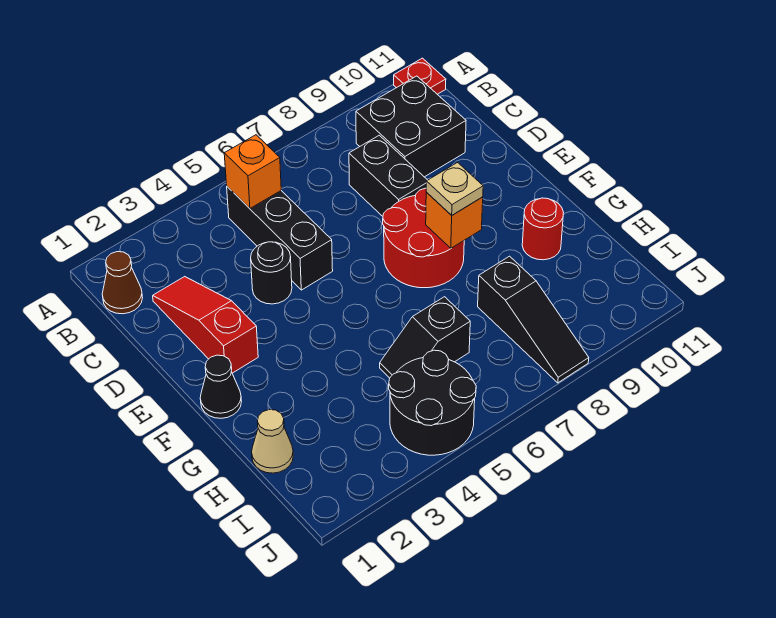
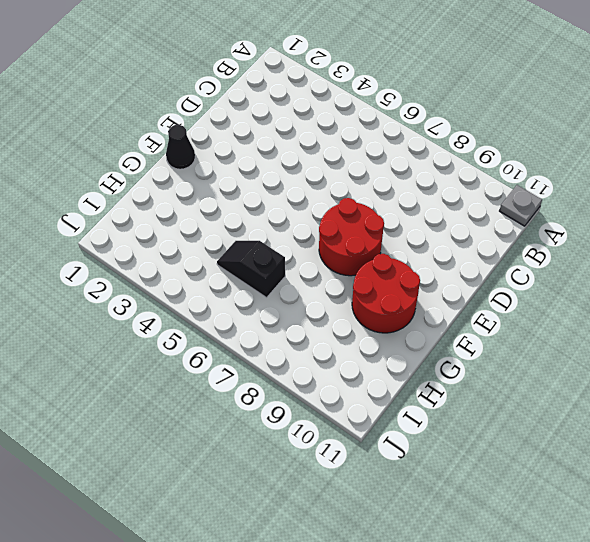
grey plate A11 level 1 -> red plate A11 level 1
red round brick F9:G10 level 1 -> red round brick G10 level 1
none -> brown cone B1 level 1
none -> black brick B5:D5 level 1
none -> black brick B9:C10 level 1

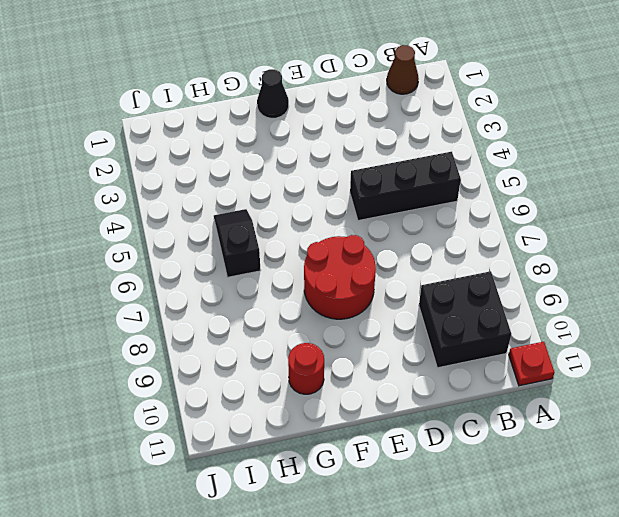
none -> red slope C2:E2 level 1 top E
none -> black brick C8:D8 level 1
none -> black round brick D4 level 1

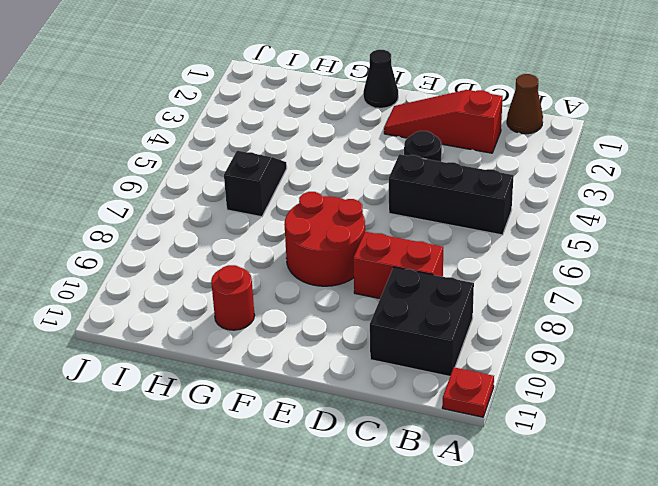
red slope C2:E2 level 1 top C -> red slope C2:E2 level 1 top E
red brick C8:D8 level 1 -> black brick C8:D8 level 1
none -> tan cone H1 level 1
none -> black slope H8:J8 level 1 top H
none -> black round brick I4:J5 level 1

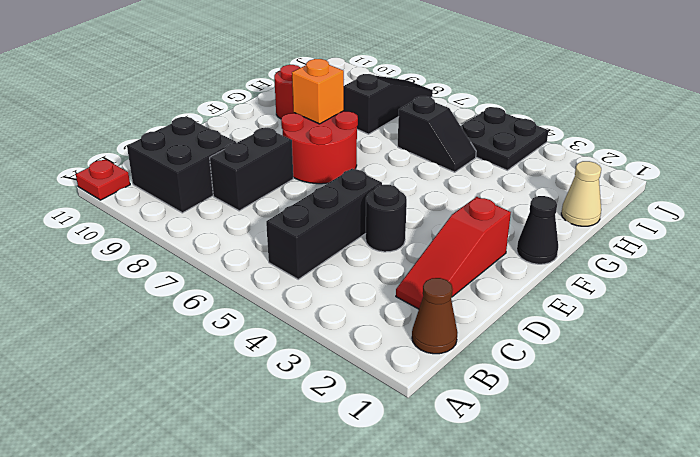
black plate I4:J5 level 1 -> black round brick I4:J5 level 1
none -> orange brick B5 level 2
none -> tan plate F8 level 3

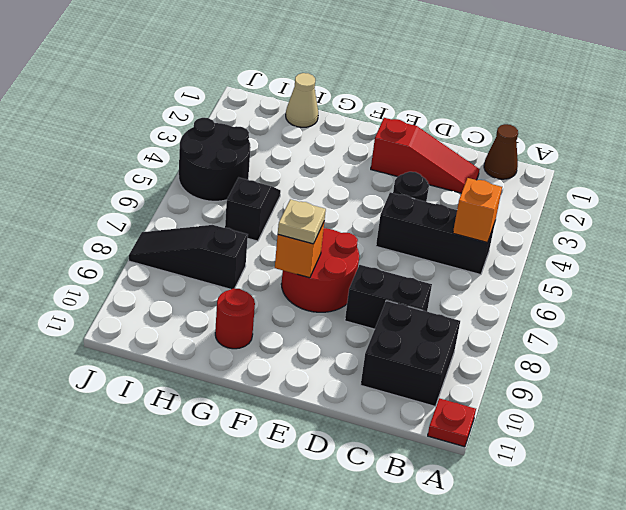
none -> black cone F1 level 1

